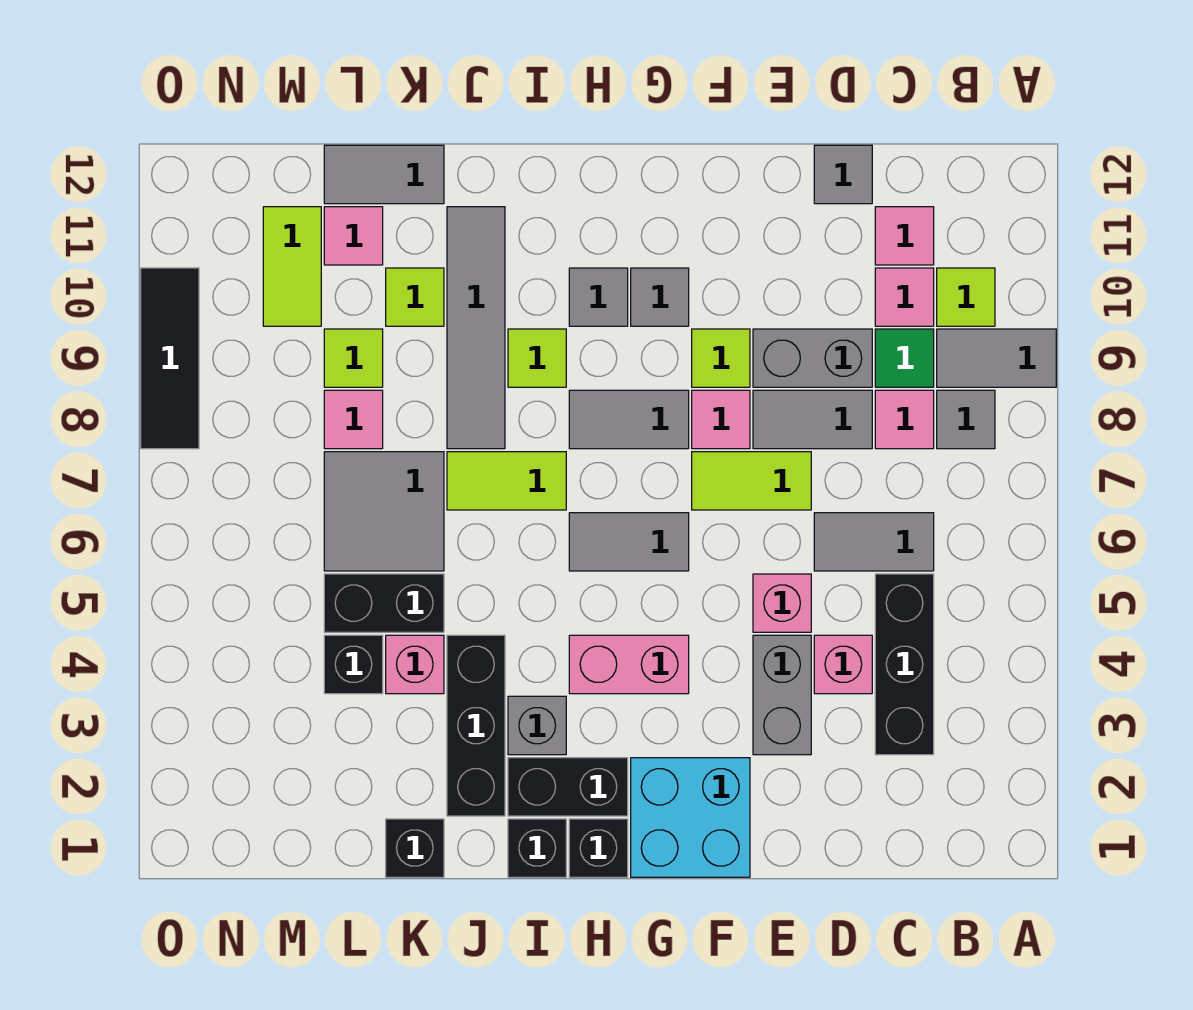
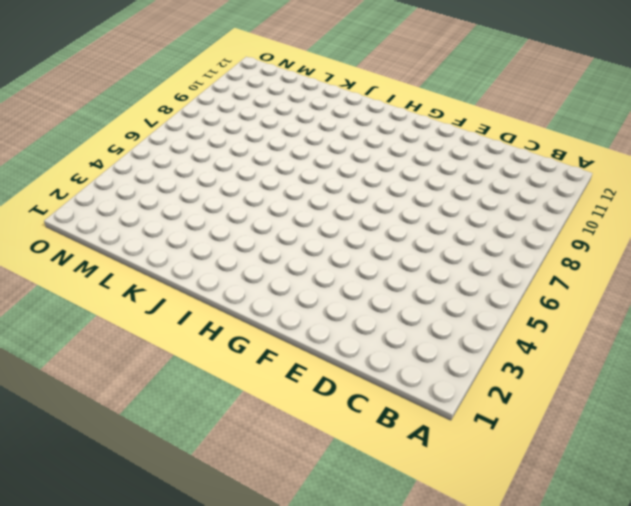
none -> grey tile A9:B9 level 1
none -> grey tile B8 level 1
none -> lime tile B10 level 1
none -> black brick C3:C5 level 1

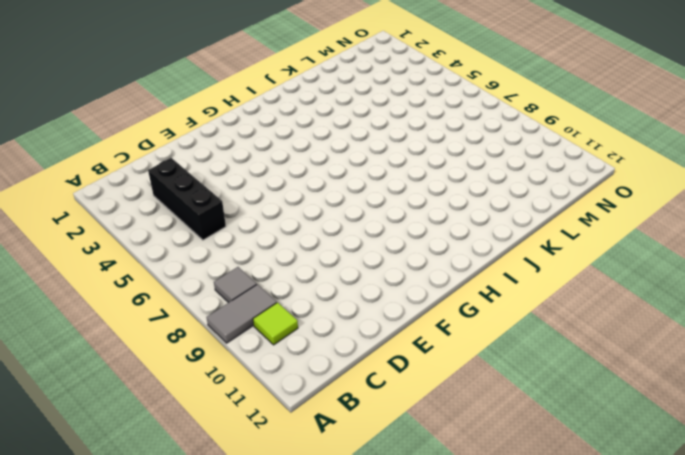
none -> grey tile C6:D6 level 1
none -> pink tile C8 level 1
none -> green tile C9 level 1
none -> pink tile C10 level 1

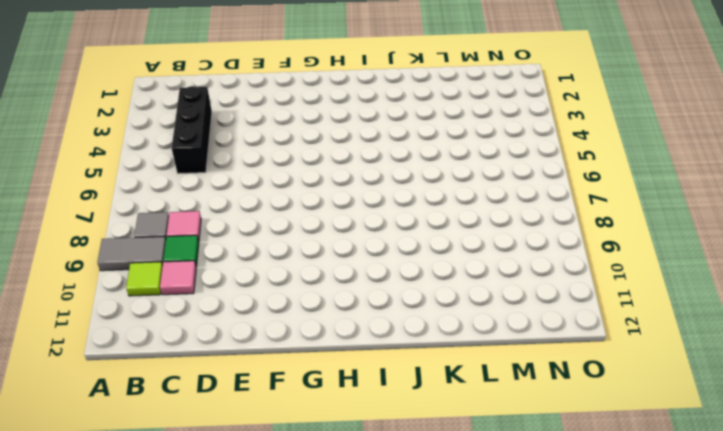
none -> grey tile C6:D6 level 1
none -> pink tile C11 level 1
none -> pink brick D4 level 1
none -> grey tile D8:E8 level 1

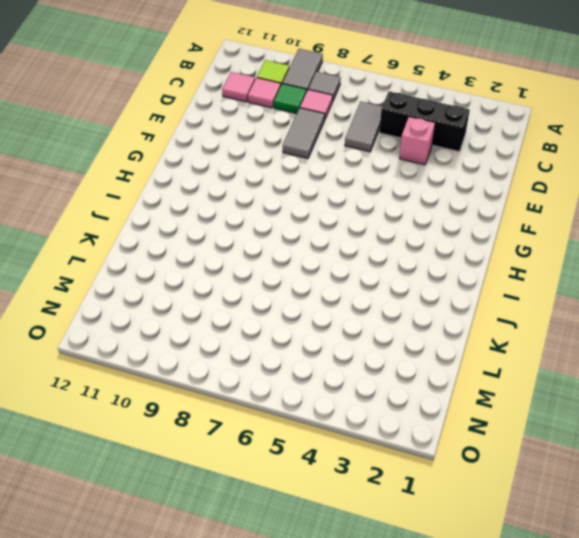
none -> grey brick D9:E9 level 1
none -> grey tile D12 level 1
none -> grey brick E3:E4 level 1
none -> pink brick E5 level 1

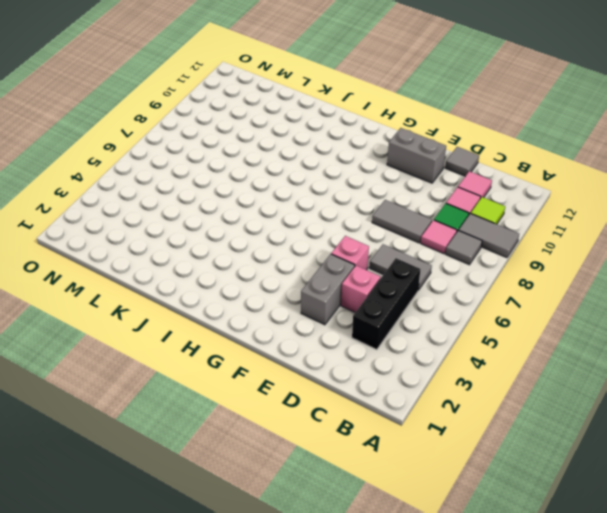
grey brick E11:F11 level 1 -> grey brick D9:E9 level 1
none -> lime tile E7:F7 level 1
none -> cyan brick F1:G2 level 1
none -> pink tile F8 level 1
none -> lime tile F9 level 1

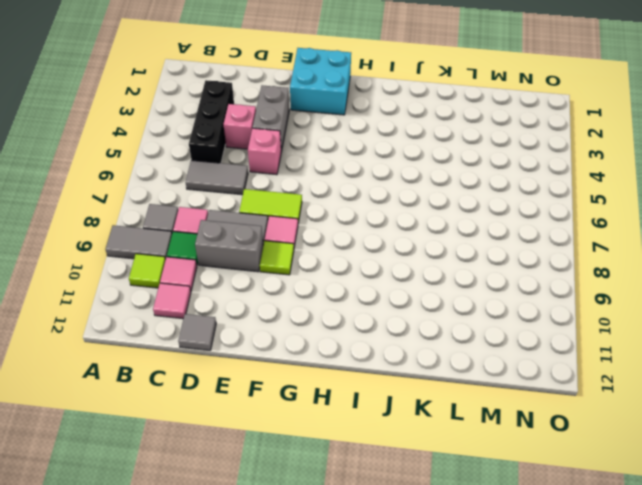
none -> pink brick G4:H4 level 1
none -> grey tile G6:H6 level 1
none -> grey tile G8:H8 level 1
none -> grey tile G10 level 1

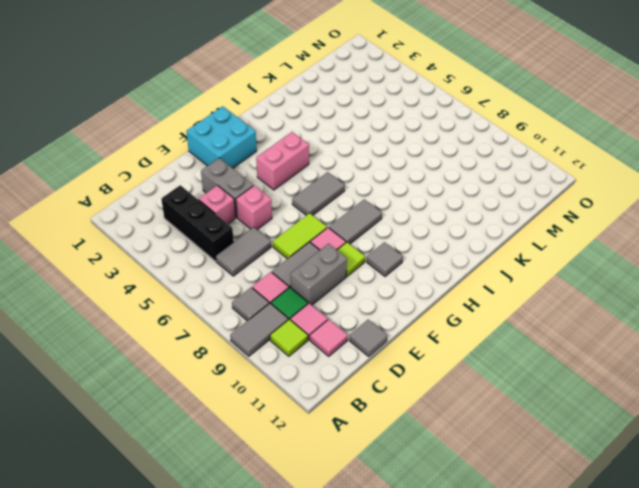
none -> black brick H1 level 1
none -> black brick H2:I2 level 1
none -> grey tile H10 level 1
none -> black brick I1 level 1

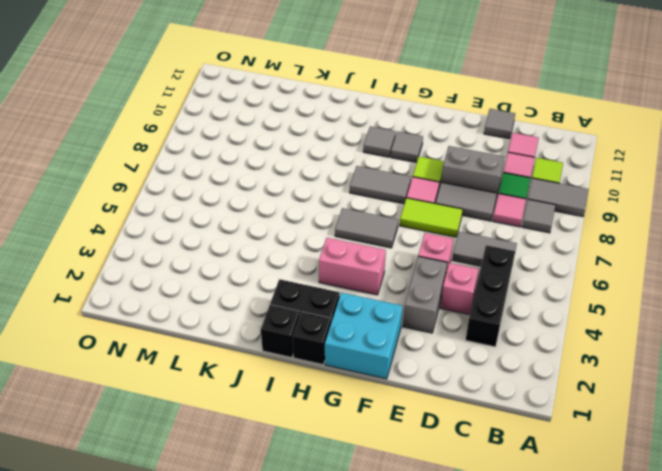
none -> grey brick I3 level 1
none -> lime tile I7:J7 level 1
none -> lime tile I9 level 1
none -> black brick J2:J4 level 1

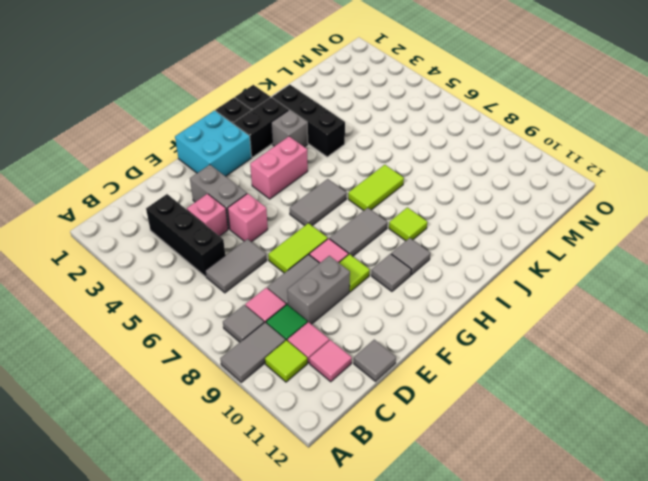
none -> grey tile J8:J11 level 1
none -> black brick K1 level 1
none -> pink brick K4 level 1
none -> black brick K5:L5 level 1

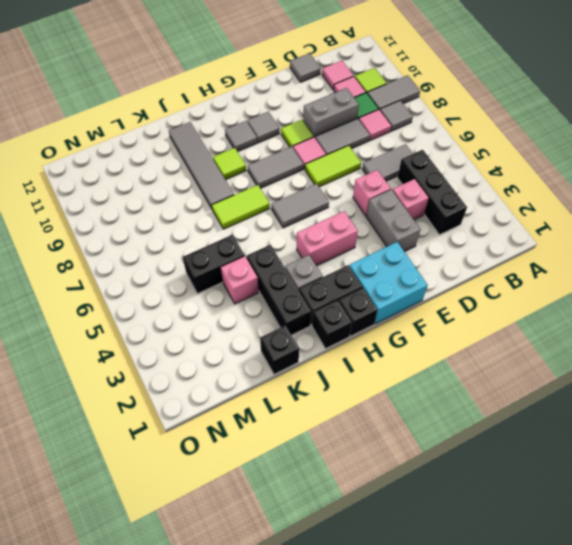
none -> grey tile K6:L7 level 1
none -> lime tile K10 level 1
none -> grey tile K12:L12 level 1
none -> black brick L4 level 1

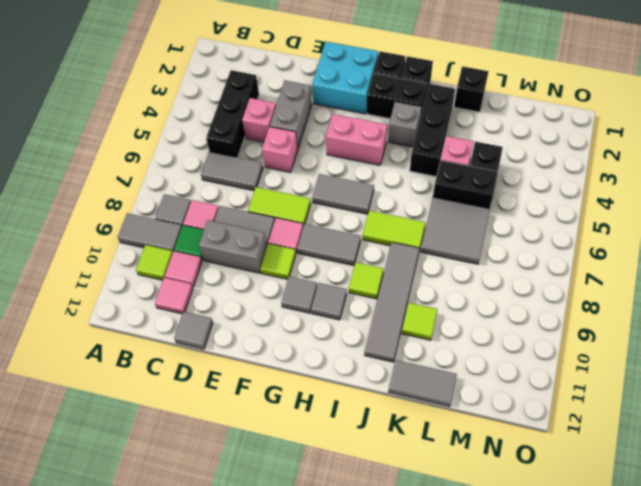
none -> pink tile L8 level 1
none -> lime tile L9 level 1
none -> pink tile L11 level 1
none -> lime tile M10:M11 level 1

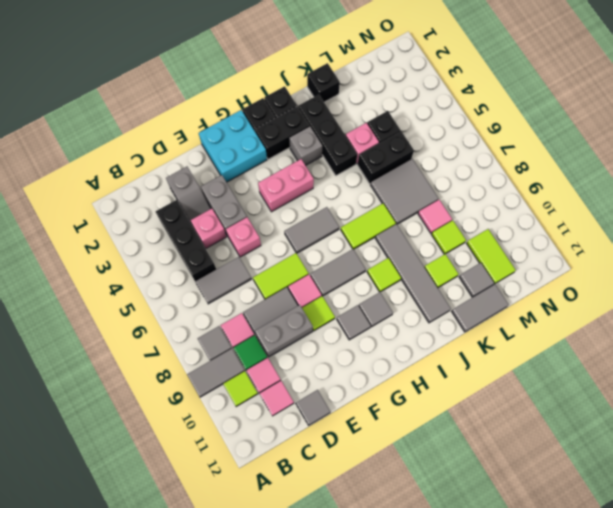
grey slope D2:D3 level 1 top 2 -> none
grey tile L11 level 1 -> pink tile L11 level 1
none -> black tile O8:O10 level 1

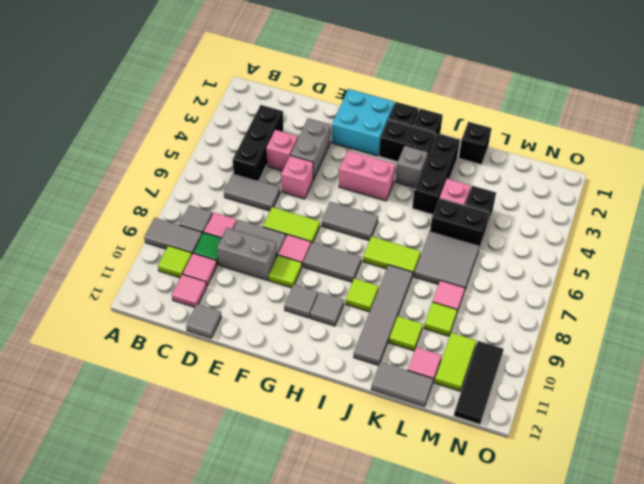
black tile N10:N12 level 1 -> black tile O8:O10 level 1

